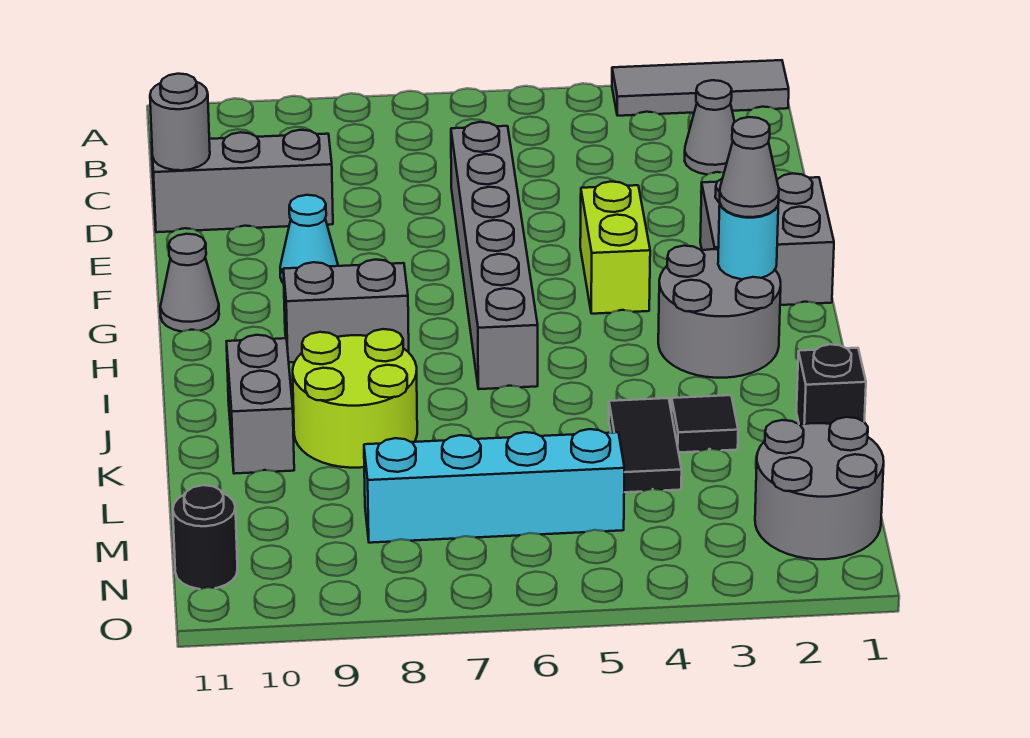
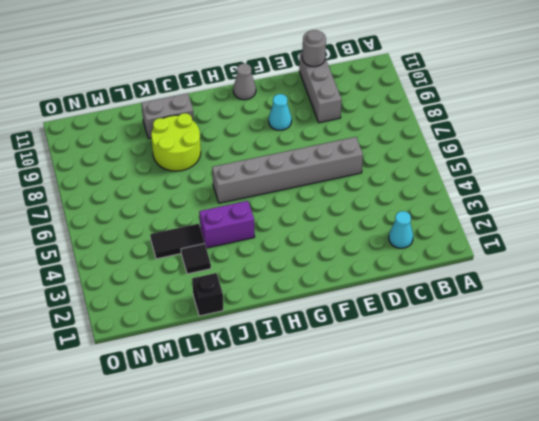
cyan cone C2 level 1 -> grey cone C2 level 1
purple brick I4:J4 level 1 -> none
none -> grey tile A1:A3 level 1
none -> grey brick F1:G2 level 1
none -> lime brick F4:G4 level 1

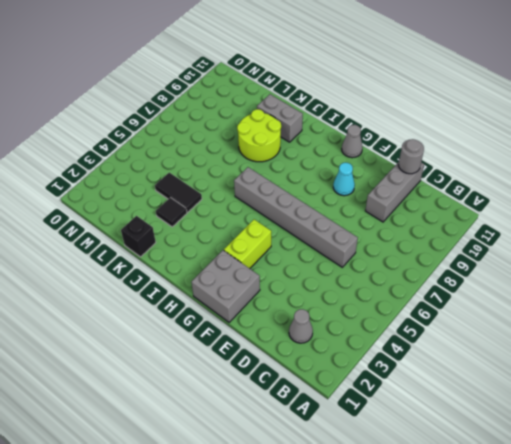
lime brick G3:G4 level 1 -> lime brick F4:G4 level 1
none -> grey tile A1:A3 level 1
none -> grey round brick H2:I3 level 1
none -> grey brick H8:H9 level 1

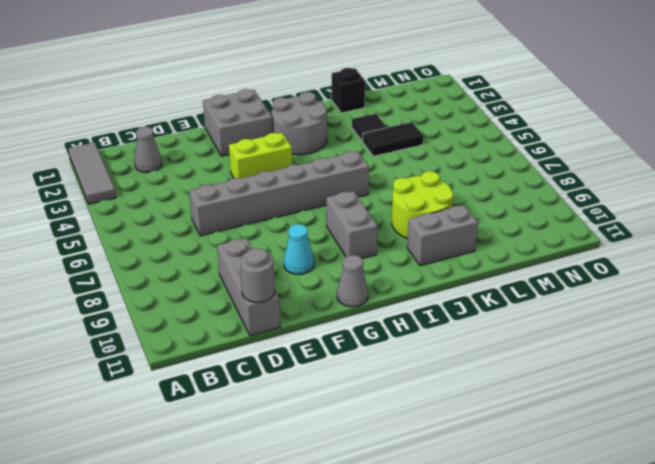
none -> grey round brick M1:N2 level 1
none -> cyan brick M5:M8 level 1
none -> black round brick N11 level 1

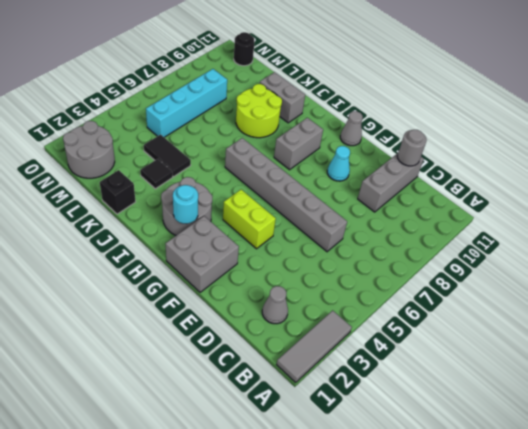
none -> grey cone H2 level 3

